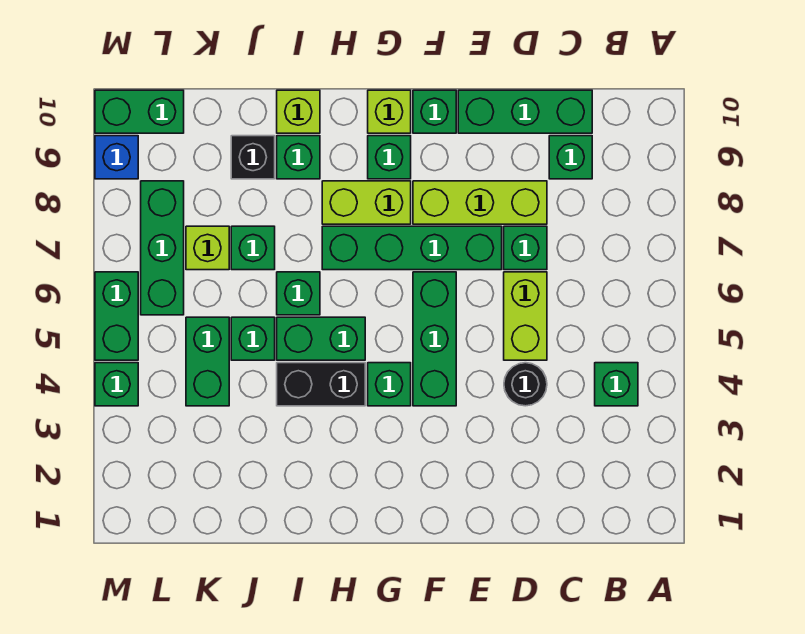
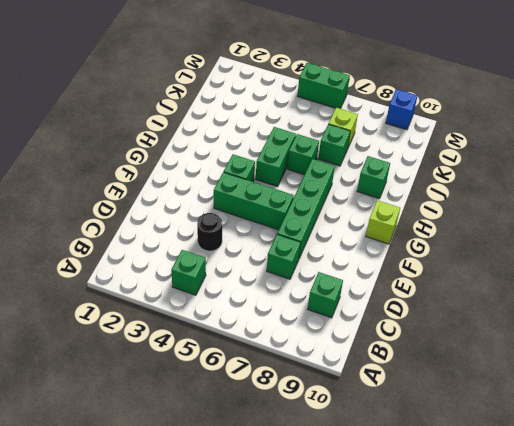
none -> green brick C10:E10 level 1
none -> lime brick D5:D6 level 1
none -> lime brick D8:F8 level 1

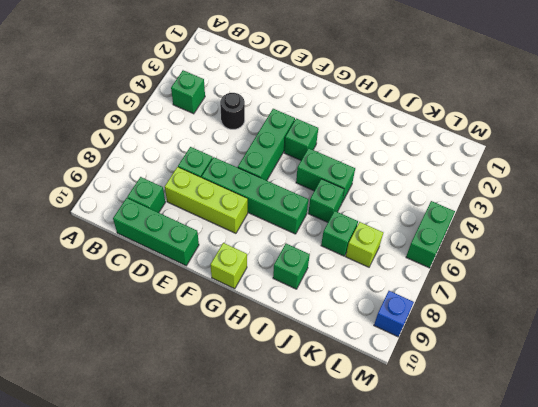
none -> lime brick D5:D6 level 1
none -> green brick F10 level 1
none -> lime brick G8:H8 level 1

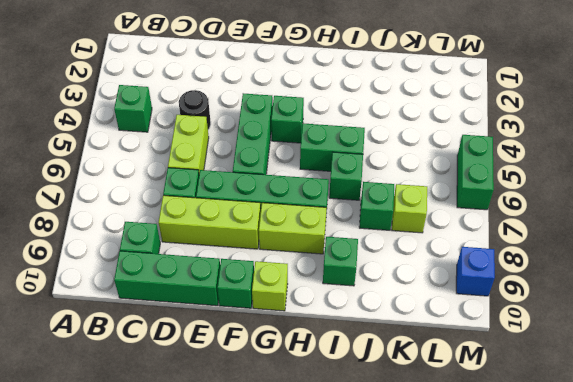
none -> green brick G9 level 1
none -> black brick H4:I4 level 1
none -> lime brick I10 level 1

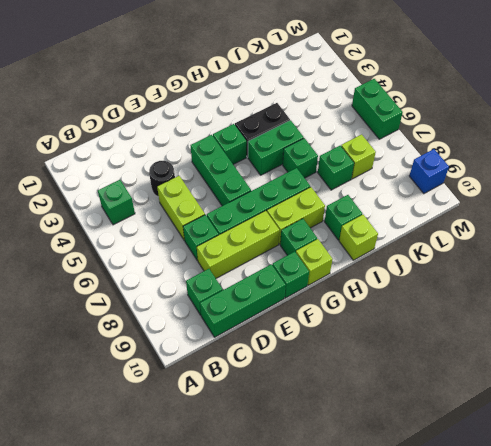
none -> green brick J5 level 1
none -> black brick J9 level 1
none -> green brick K4:K5 level 1

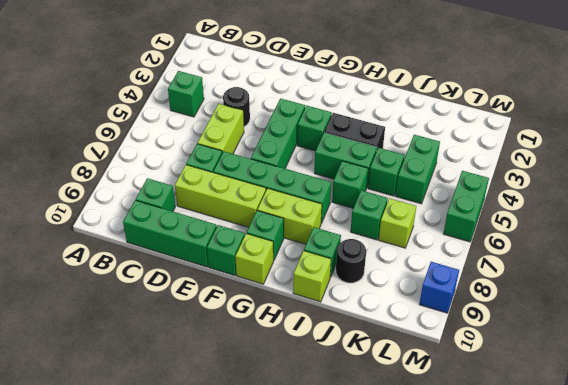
black round brick J9 level 1 -> black brick J9 level 1
none -> green brick L6:L8 level 1
none -> green brick L10:M10 level 1
none -> green brick M4 level 1

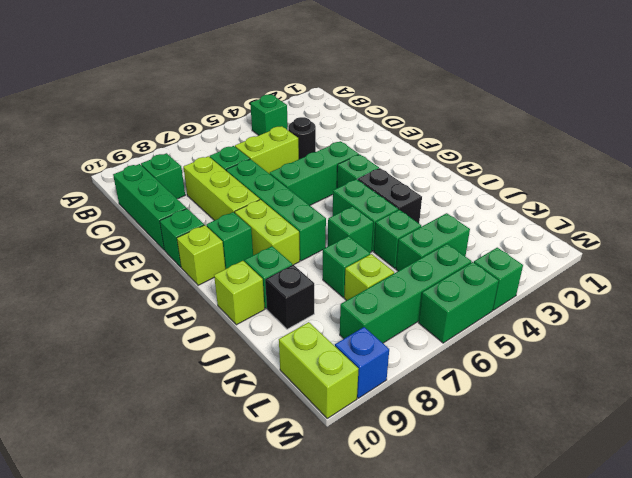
green brick L5:L8 level 1 -> green brick L6:L8 level 1
lime brick L10:M10 level 1 -> green brick L10:M10 level 1

